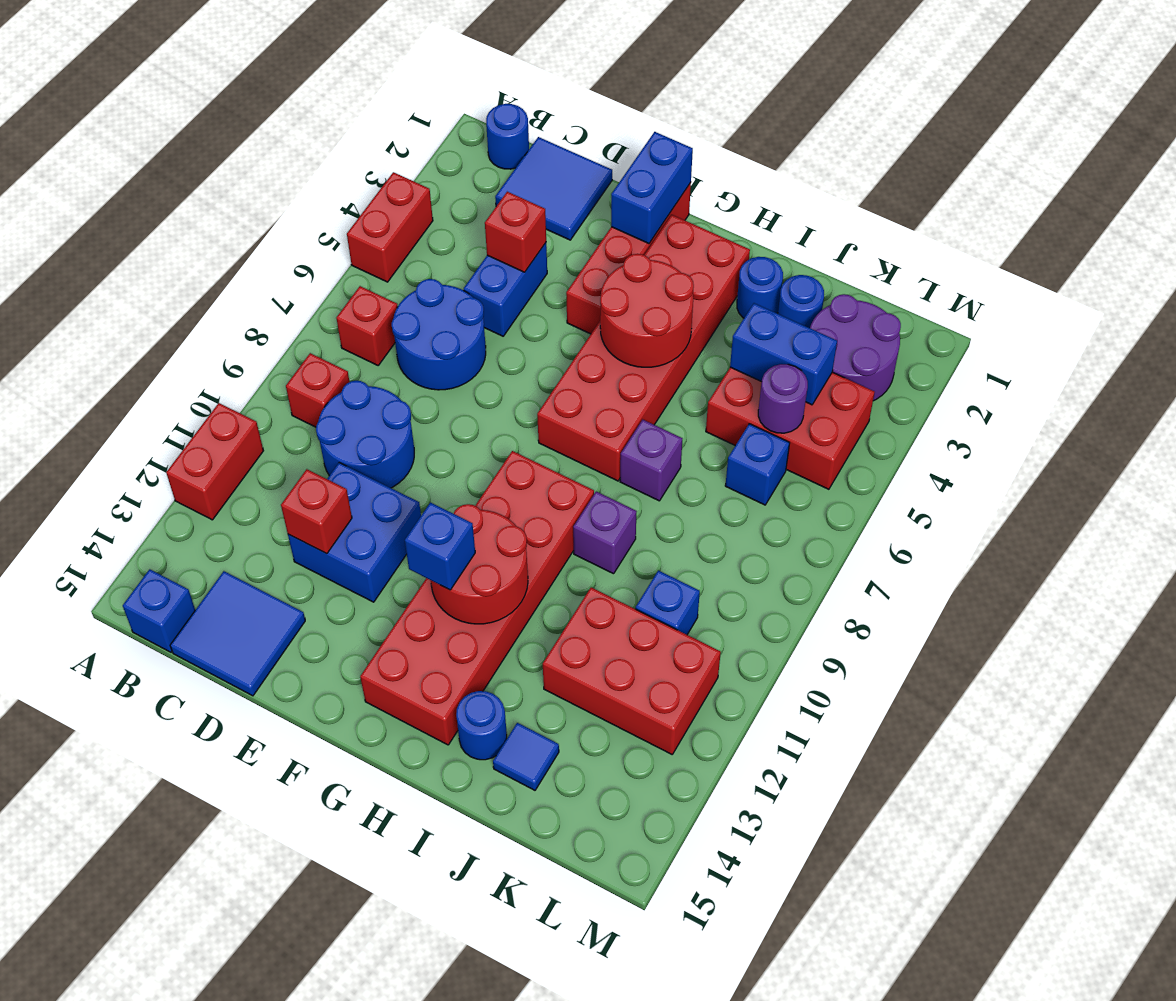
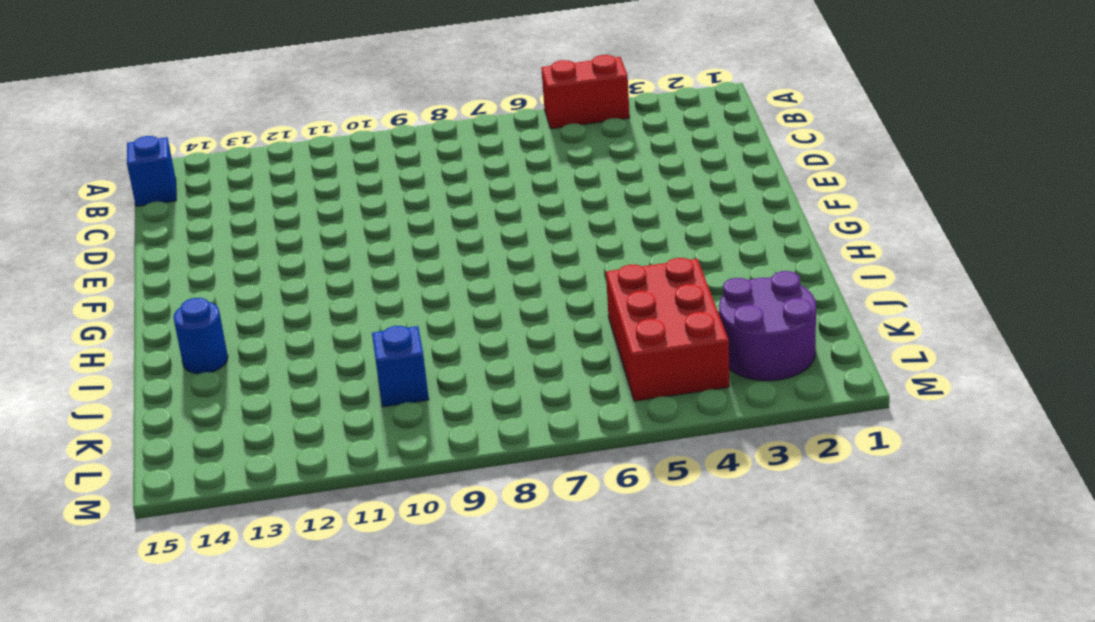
none -> red brick A11:A12 level 1
none -> blue round brick B1 level 1
none -> red brick B7 level 1
none -> red brick B9 level 1

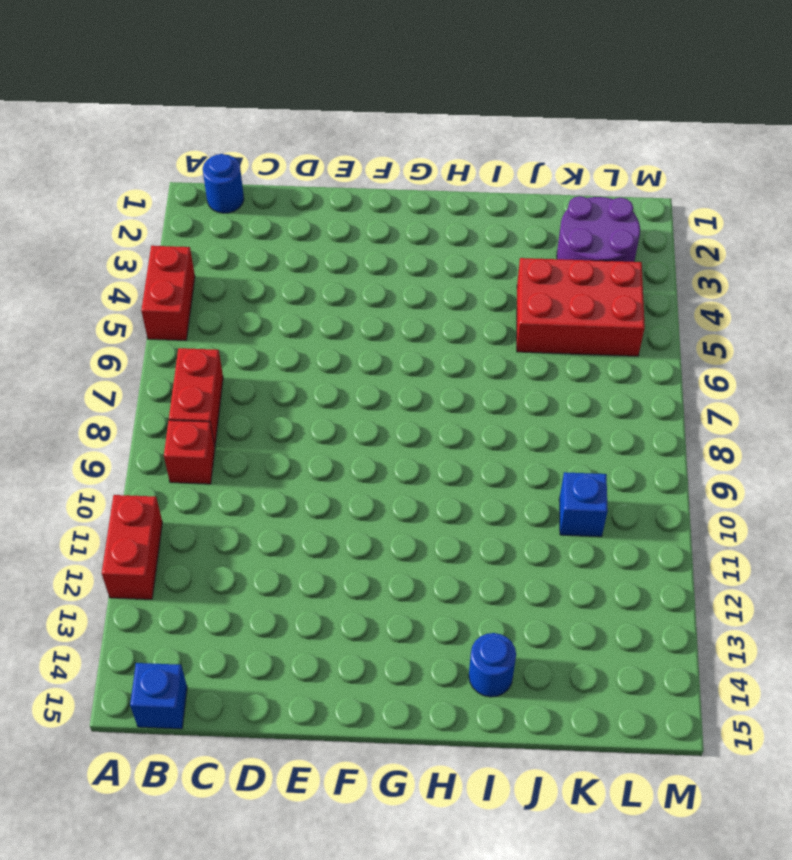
red brick B7:B8 level 1 -> red brick B7 level 1
none -> blue tile C1:D2 level 1
none -> blue round brick C6:D7 level 1
none -> blue round brick C9:D10 level 1
none -> blue tile C14:D15 level 1

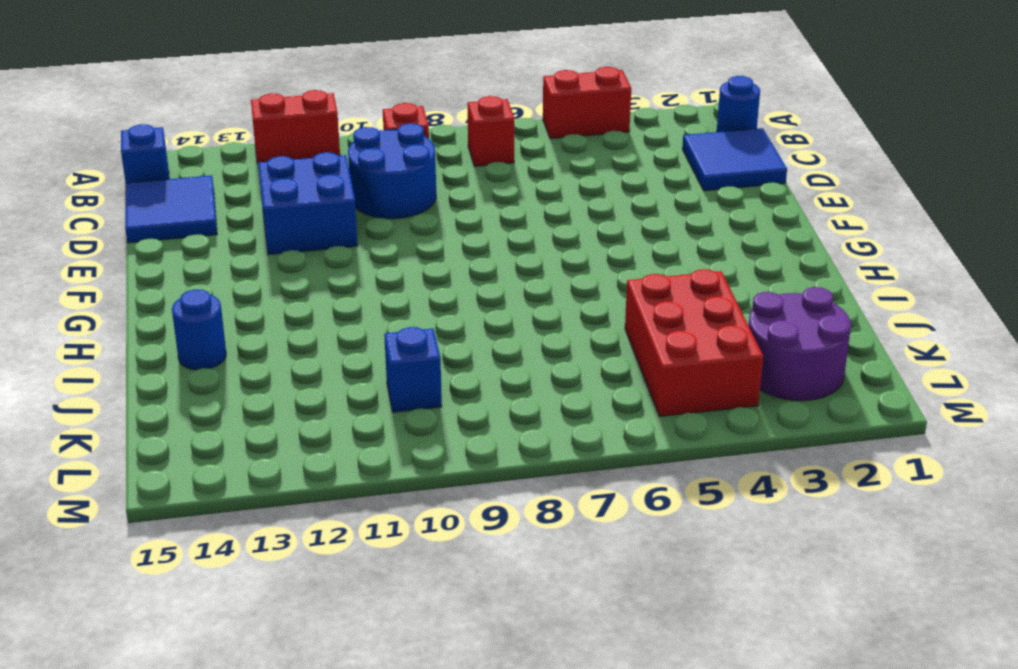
none -> blue round brick C6:D7 level 1
none -> blue brick D4:D5 level 1
none -> red brick F1:F4 level 1
none -> red brick G2:H7 level 1

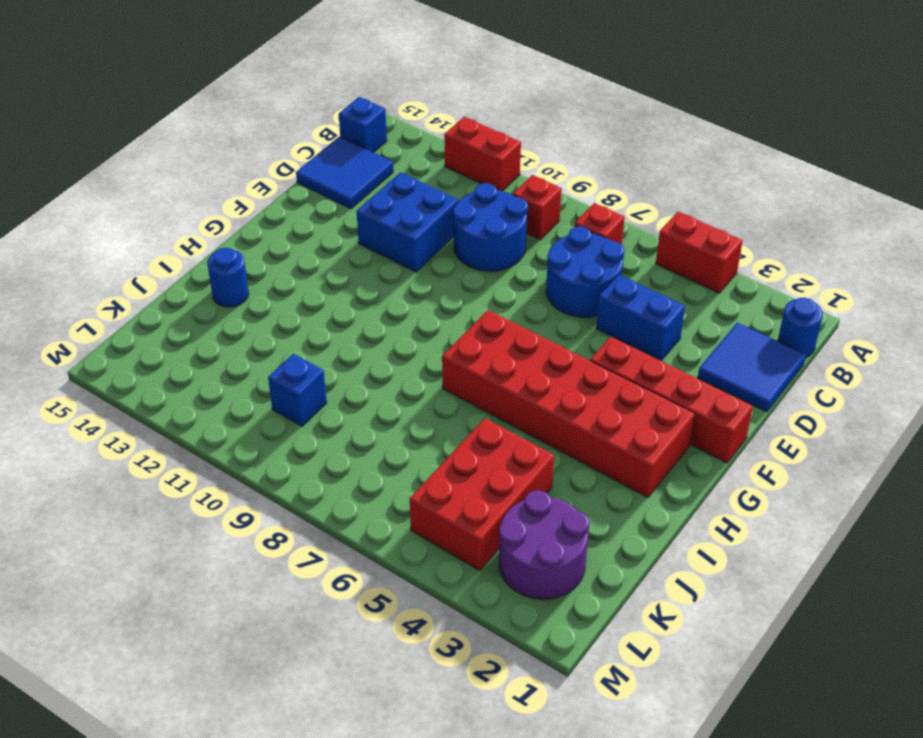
none -> red brick G9:H14 level 1
none -> blue round brick I2 level 1
none -> purple brick I7 level 1
none -> purple brick I9 level 1

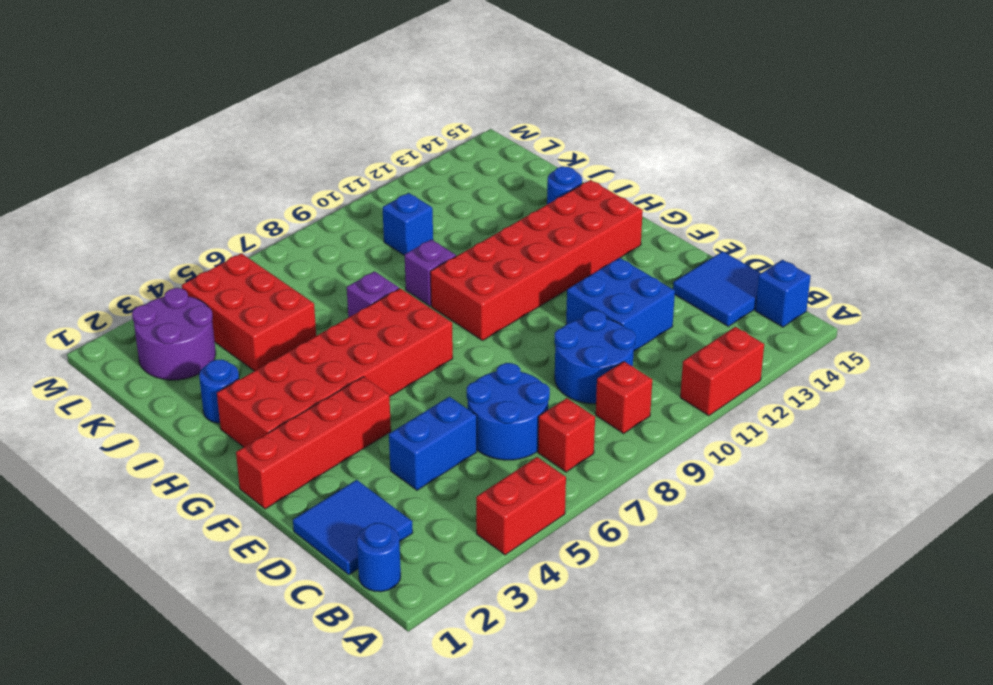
none -> blue round brick J2 level 1
none -> red brick J11:L12 level 1
none -> blue tile J14 level 1
none -> blue brick K6 level 1

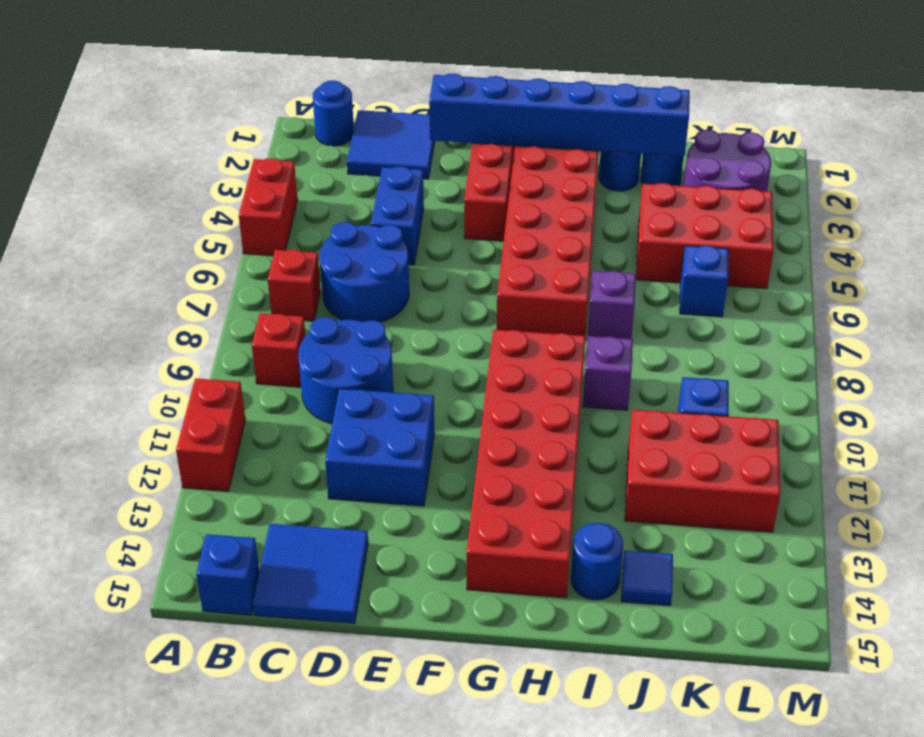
blue brick E2:J2 level 2 -> blue brick F1:F2 level 2
none -> red brick D4 level 2
none -> red brick D12 level 2
none -> red round brick G4:H5 level 2
none -> red round brick G11:H12 level 2

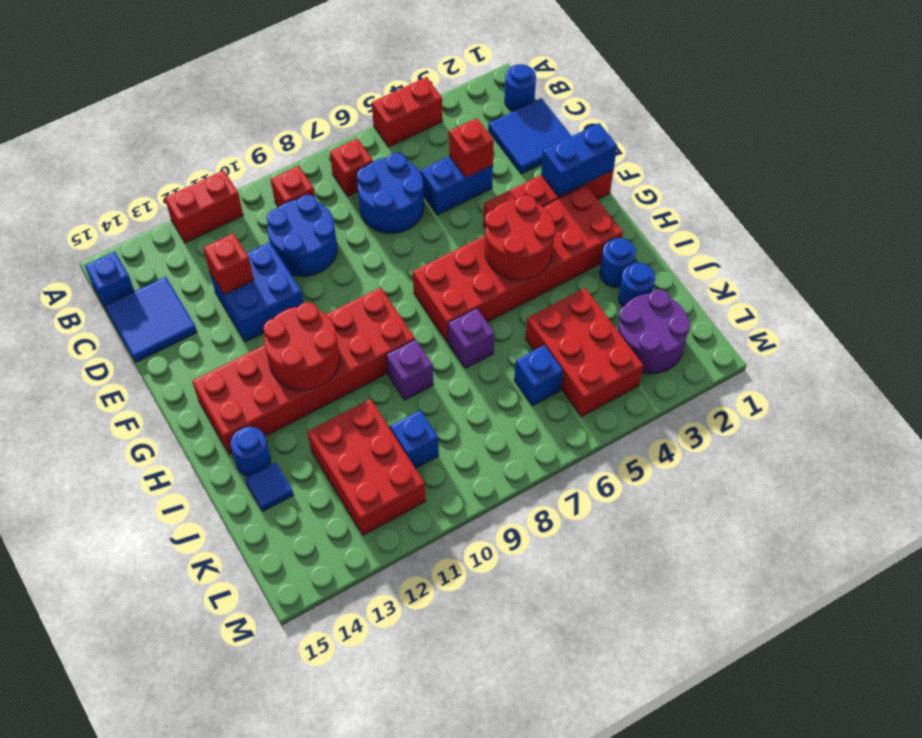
none -> blue brick J4:K4 level 2
none -> purple round brick K5 level 2
none -> blue brick G12 level 3

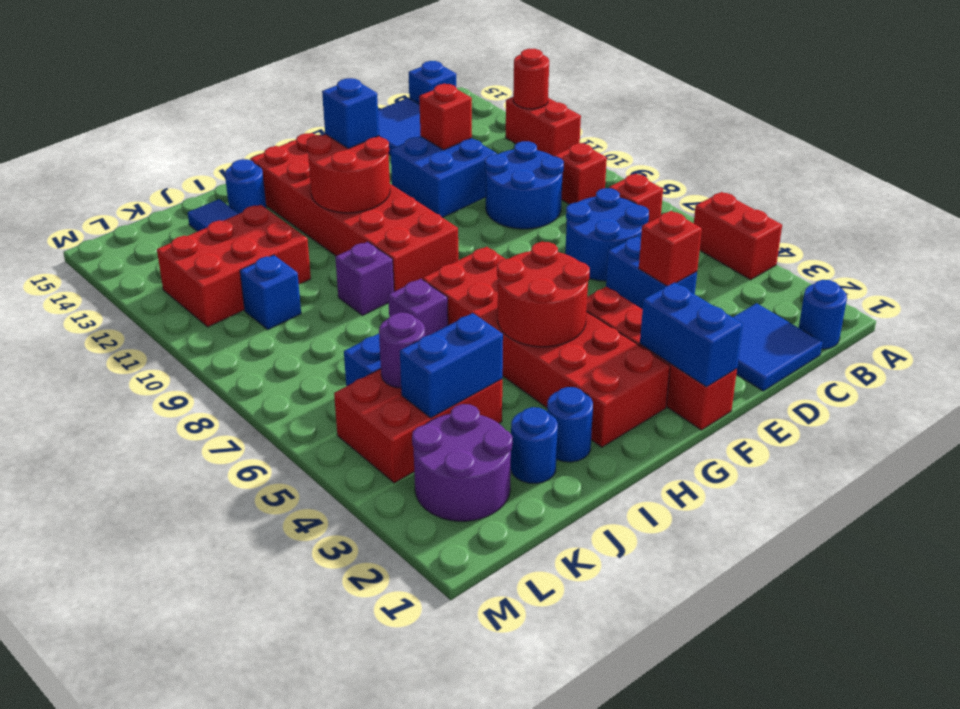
red round brick A12 level 2 -> none

